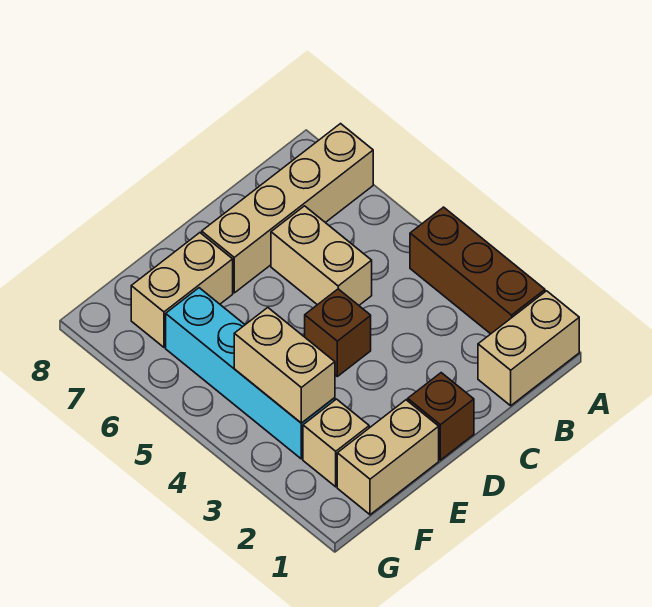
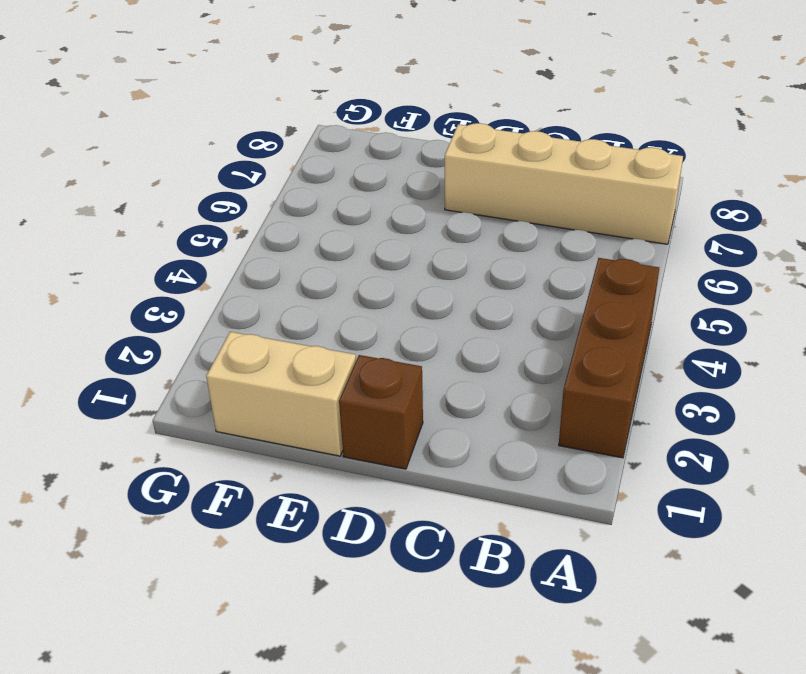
none -> tan brick A1:B1 level 1
none -> tan brick C5:C6 level 1

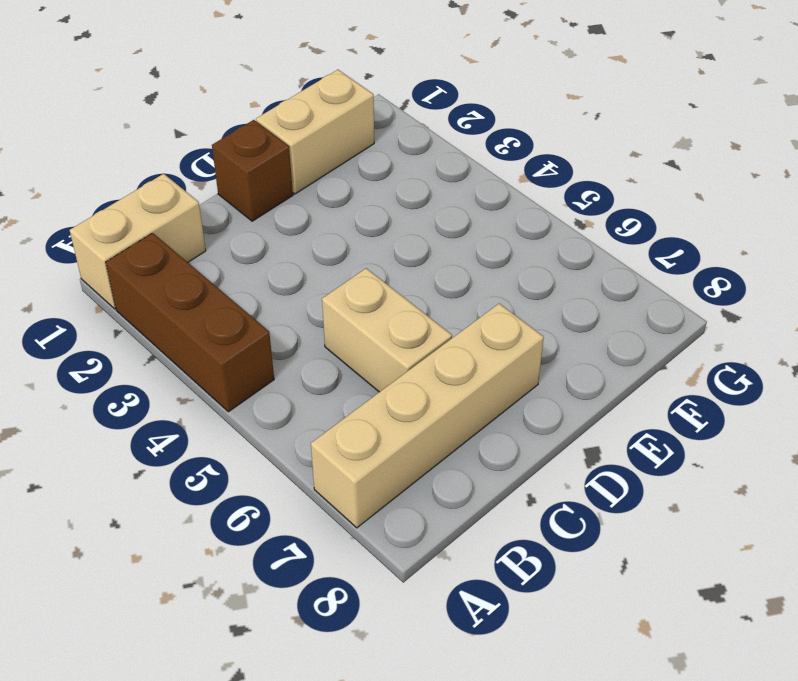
none -> brown brick D4 level 1
none -> tan brick E7:F7 level 1

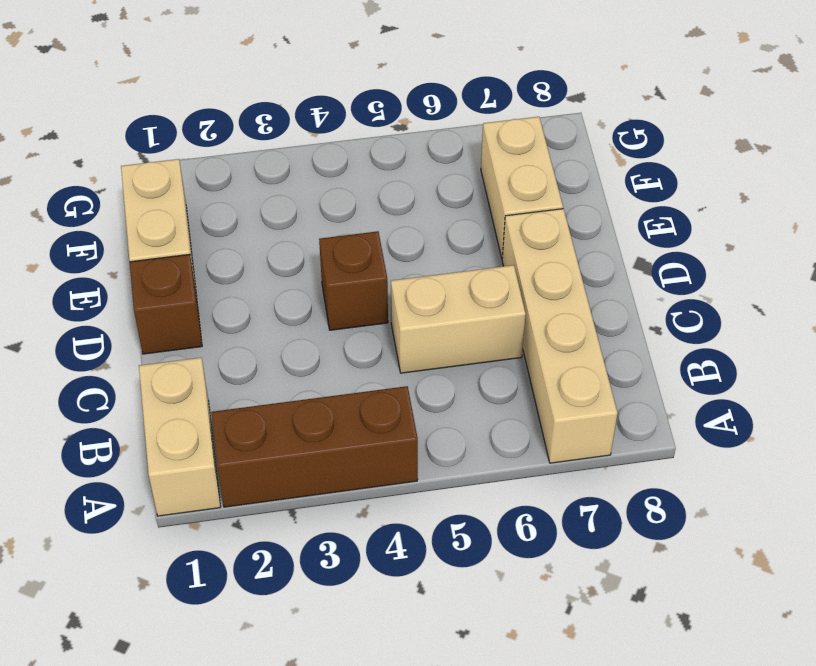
none -> tan brick F2 level 1
none -> cyan brick F3:F6 level 1

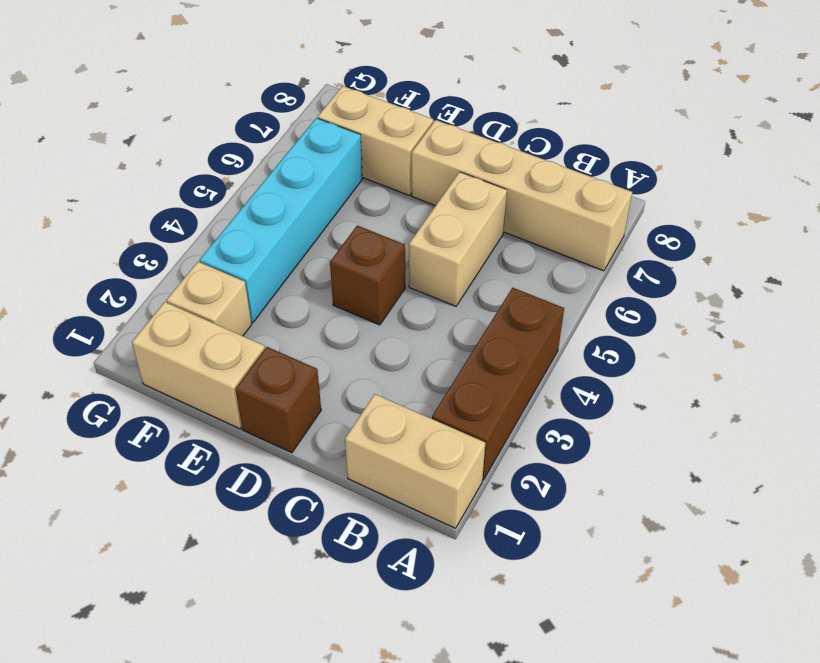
none -> tan brick F3:F4 level 2

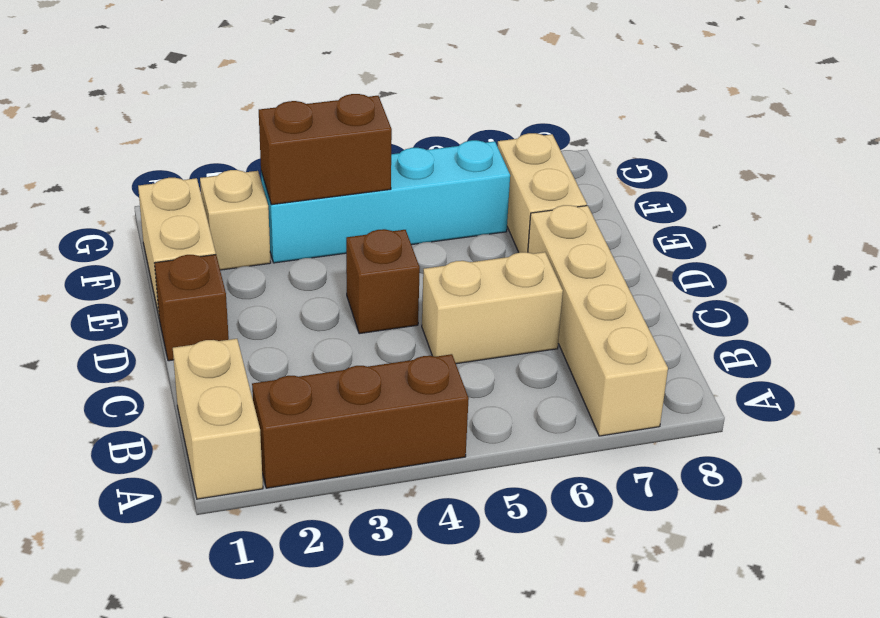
brown brick F3:F4 level 2 -> tan brick F3:F4 level 2

